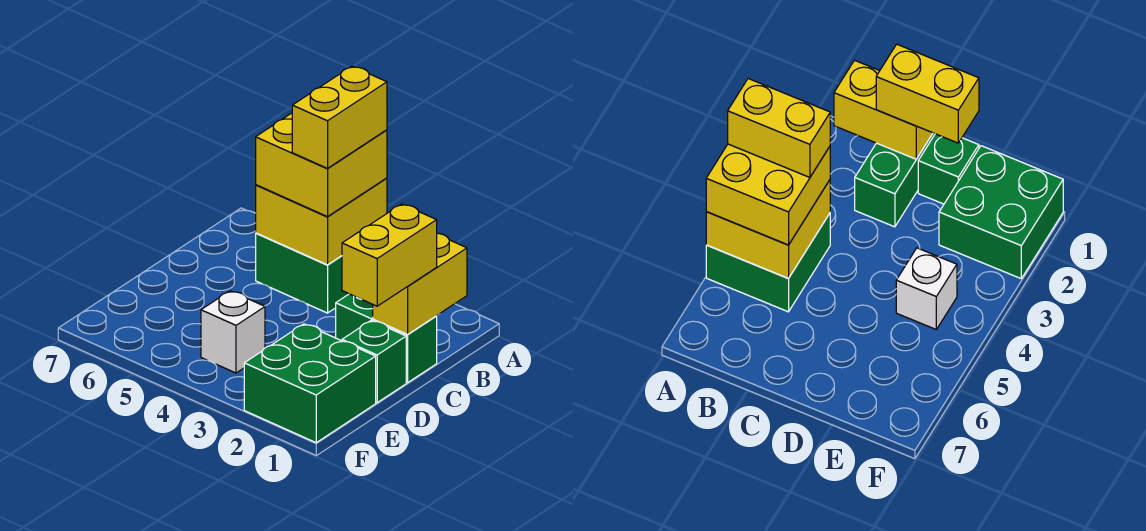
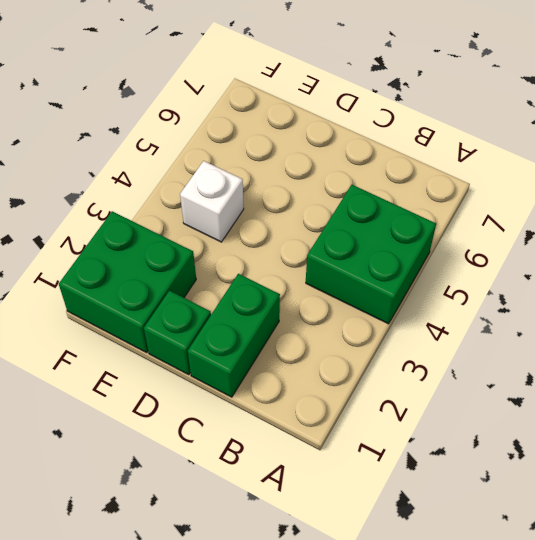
none -> yellow brick A4:B5 level 2
none -> yellow brick B1:C1 level 2

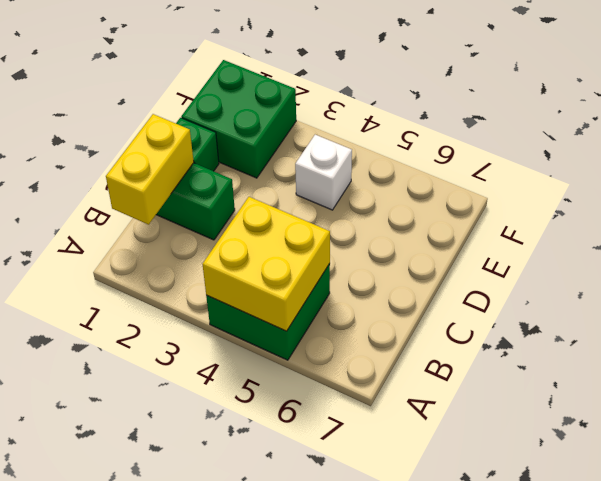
none -> yellow brick A4:B5 level 3
none -> yellow brick C1:D1 level 3

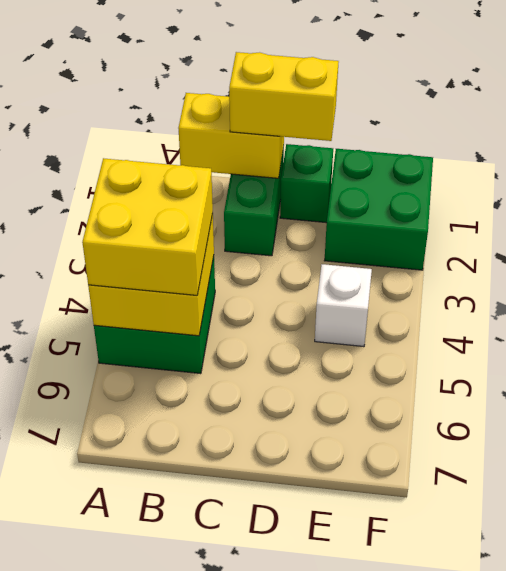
none -> yellow brick A4:B4 level 4

